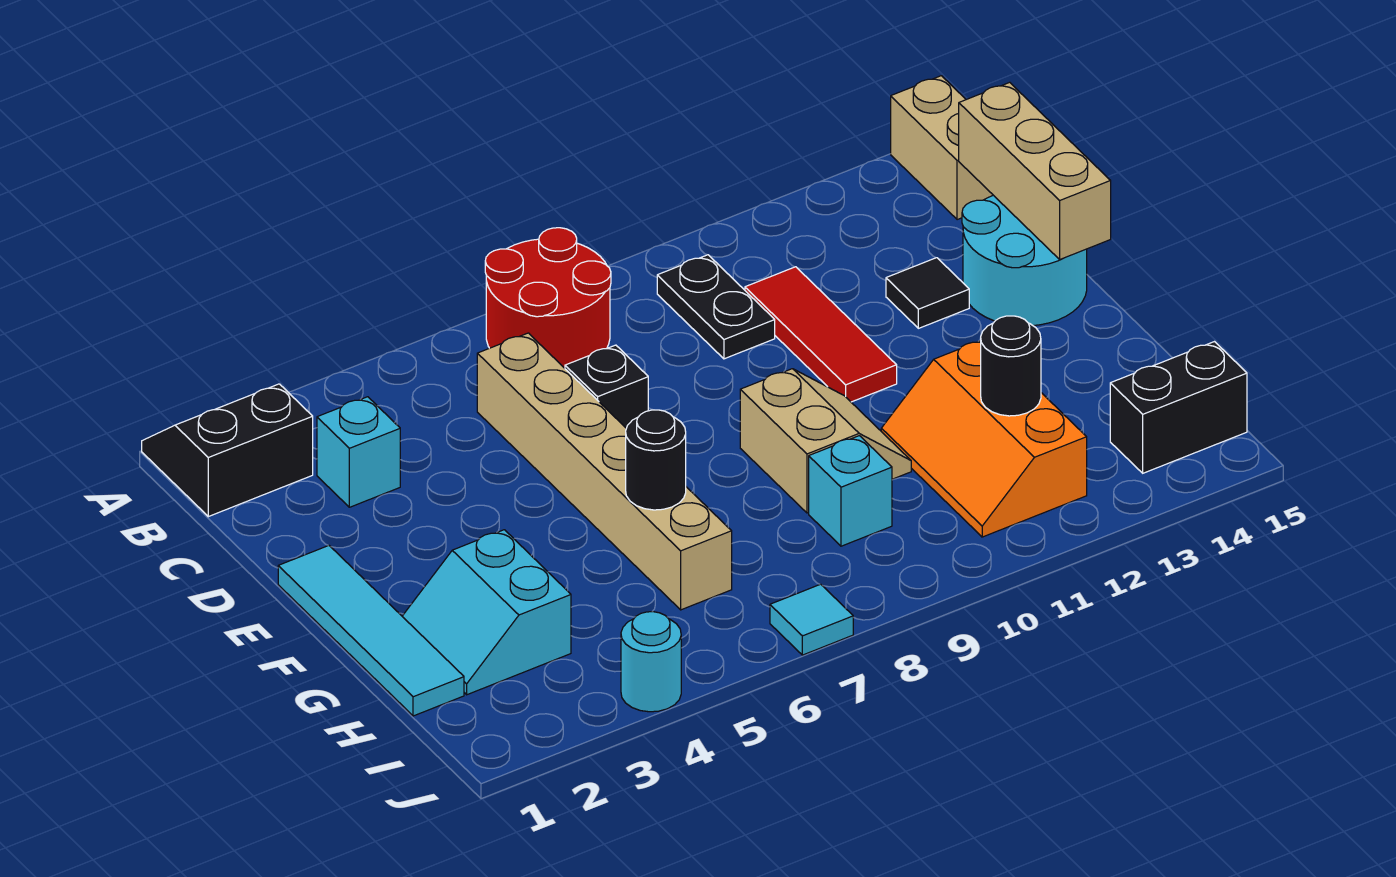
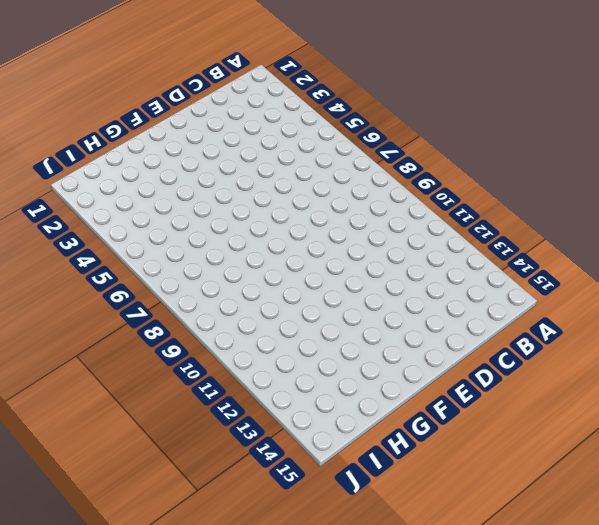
none -> black slope A1:B2 level 1 top B
none -> red round brick A7:B8 level 1
none -> tan brick A15:B15 level 1

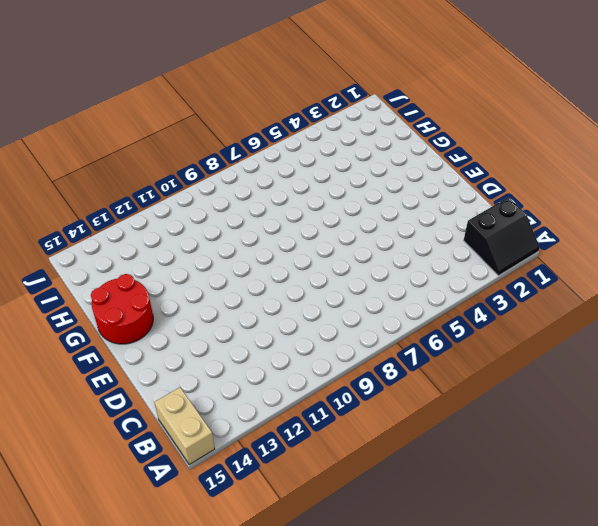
red round brick F14:G15 level 1 -> red round brick A7:B8 level 1
none -> black plate B10:C10 level 1
none -> cyan brick C3 level 1
none -> tan brick C6:H6 level 1

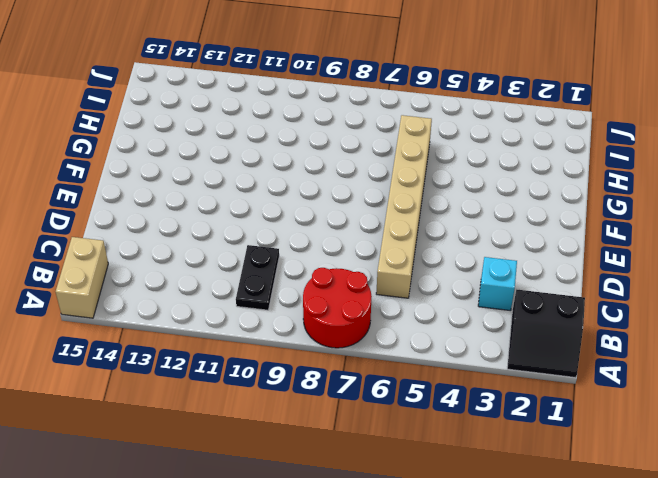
none -> red tile C11:E11 level 1
none -> black brick D7 level 1
none -> black tile D13 level 1

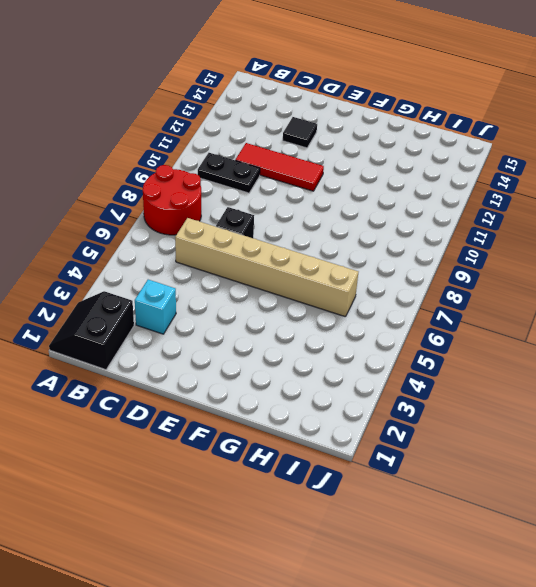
none -> tan brick A15:B15 level 1
none -> cyan round brick D14:E15 level 1
none -> cyan tile E1:H1 level 1

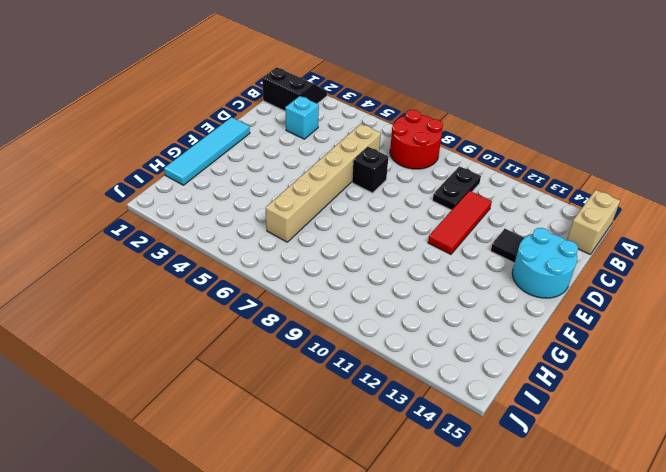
none -> tan slope F9:G10 level 1 top 9
none -> cyan slope G2:H3 level 1 top 3
none -> orange slope G11:I12 level 1 top 12

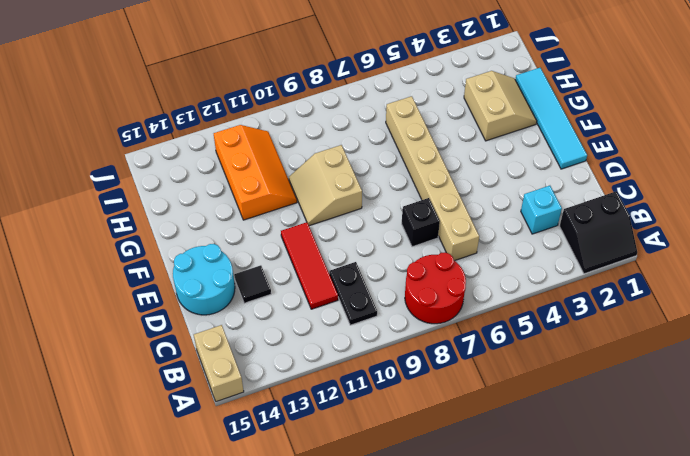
tan slope G2:H3 level 1 top 3 -> cyan slope G2:H3 level 1 top 3
none -> cyan brick H9 level 1
none -> black brick I14:I15 level 1
none -> cyan round brick J4 level 1

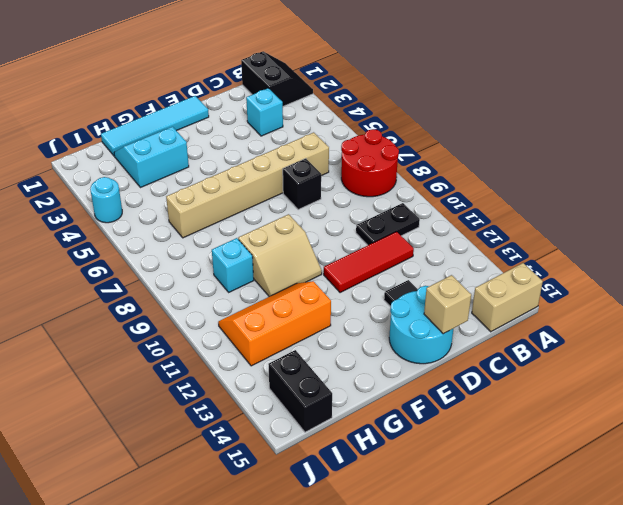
tan brick D15 level 2 -> tan brick C15:E15 level 2
none -> cyan tile J7 level 1
none -> black round brick G6 level 2
none -> black round brick H12 level 2

